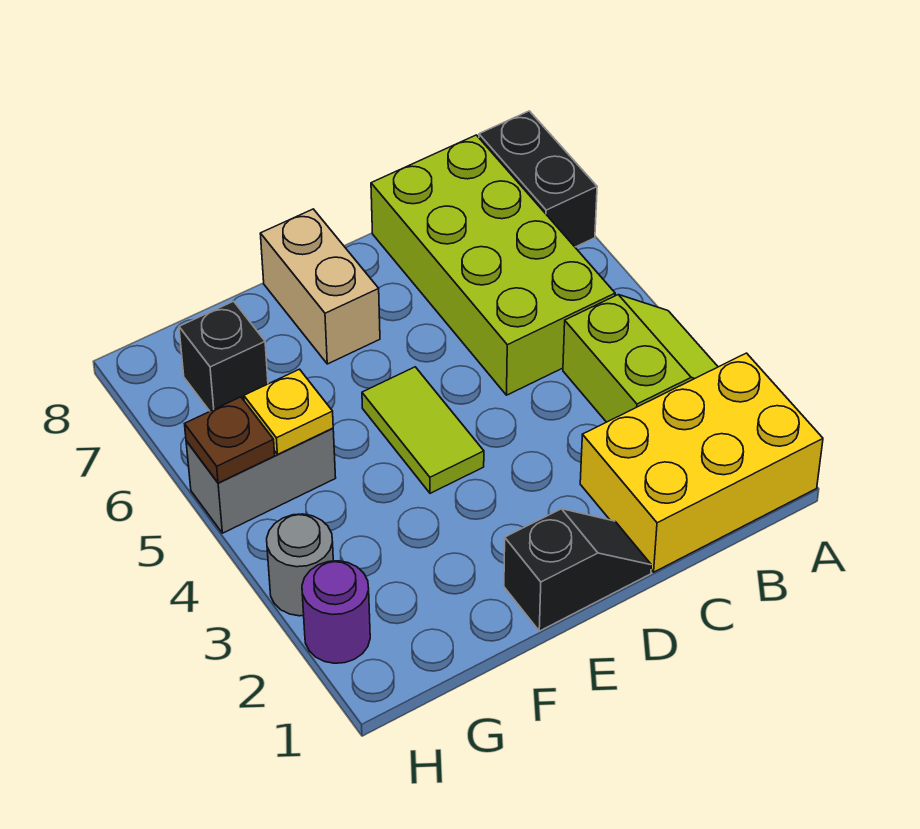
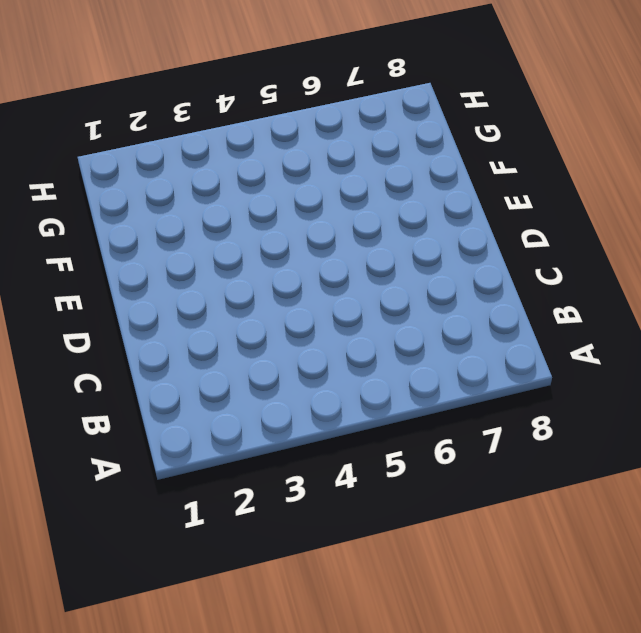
none -> yellow brick A1:C2 level 1
none -> lime slope A3:B4 level 1 top B
none -> black brick A7:A8 level 1

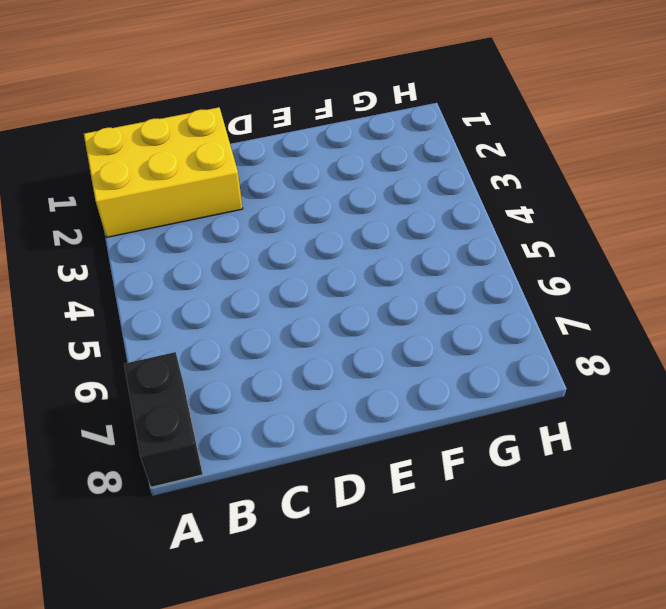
none -> lime slope A3:B4 level 1 top B
none -> lime brick B5:C8 level 1
none -> black slope D1:E1 level 1 top E

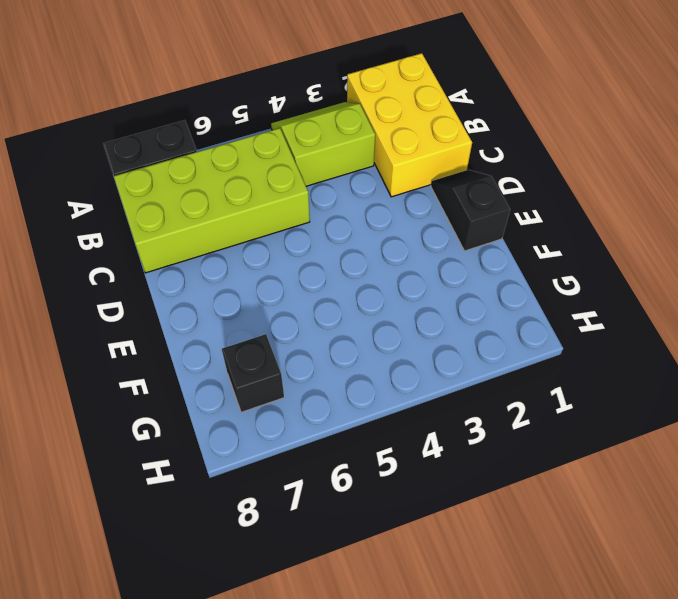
none -> lime tile E4:E5 level 1
none -> tan brick E7:E8 level 1
none -> grey brick G5:H5 level 1

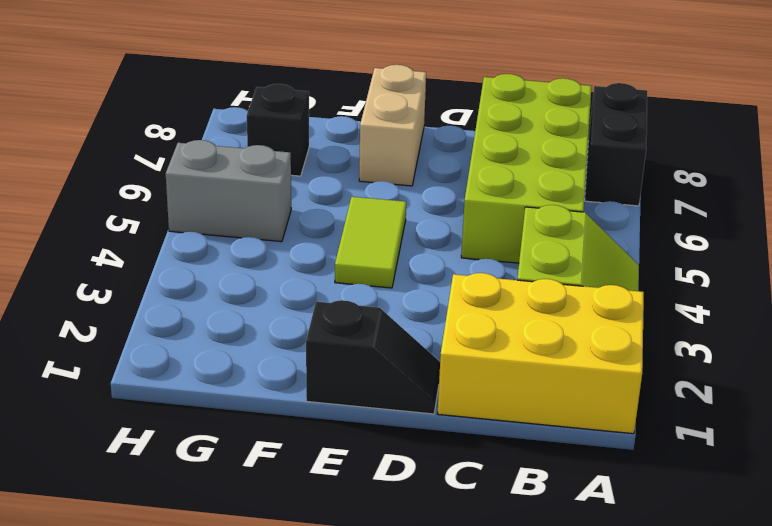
none -> purple round brick H2 level 1
none -> grey round brick H3 level 1
none -> yellow plate G5 level 2

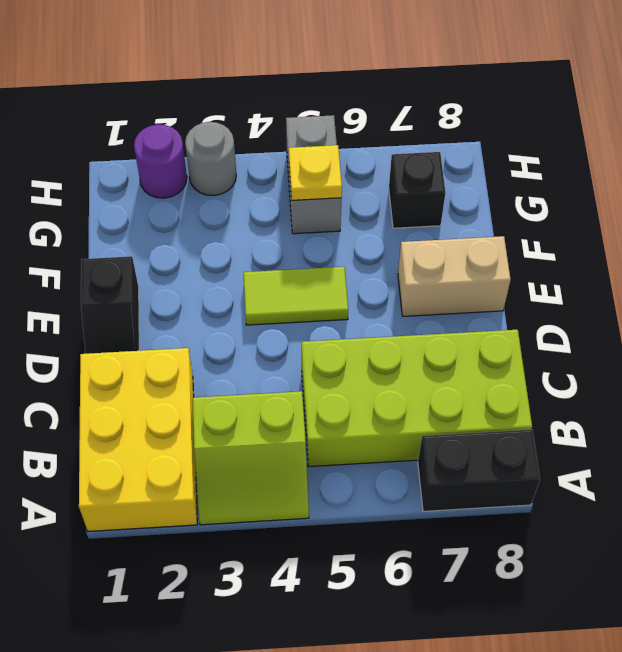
none -> brown plate H5 level 2

